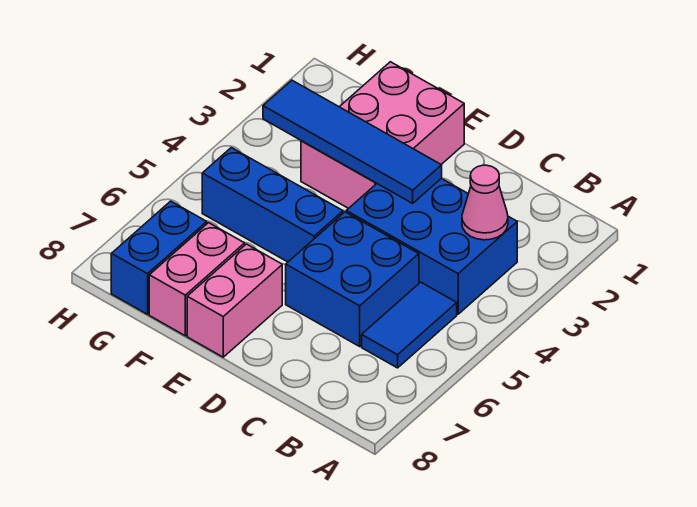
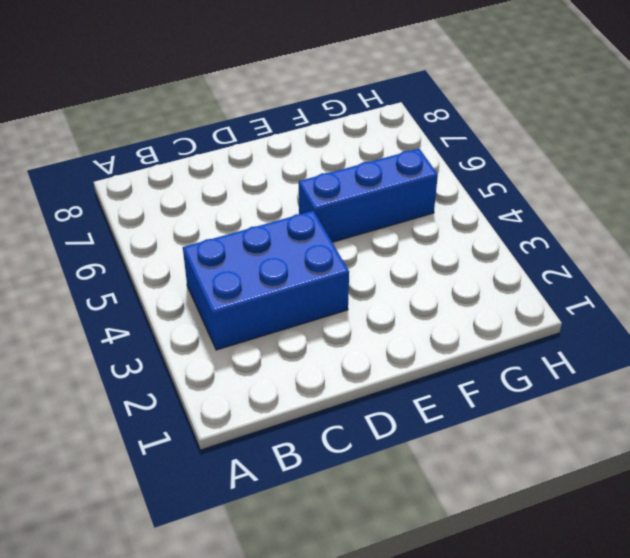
none -> blue tile B5:B6 level 1
none -> blue brick C5:D6 level 1

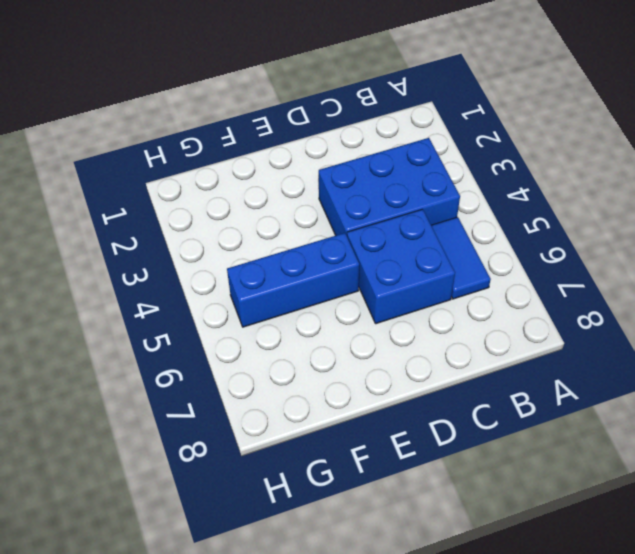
none -> pink brick E1:F3 level 1
none -> pink brick E7:E8 level 1

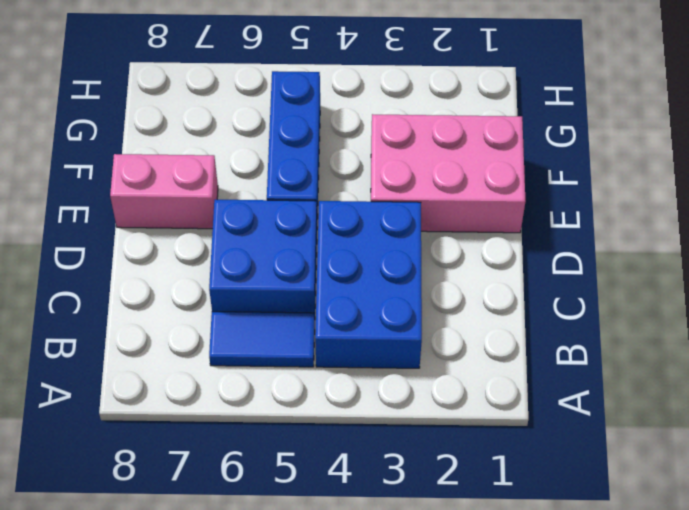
none -> pink brick F7:F8 level 1
none -> blue brick G7:G8 level 1

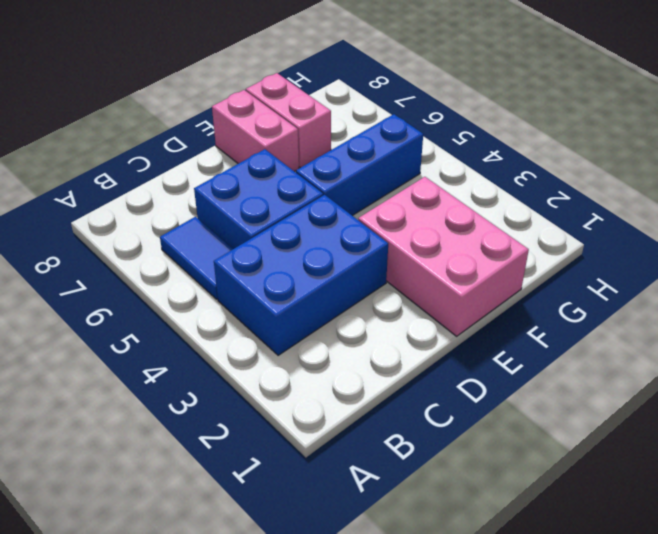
none -> blue brick G7:G8 level 1
none -> pink cone B3 level 2

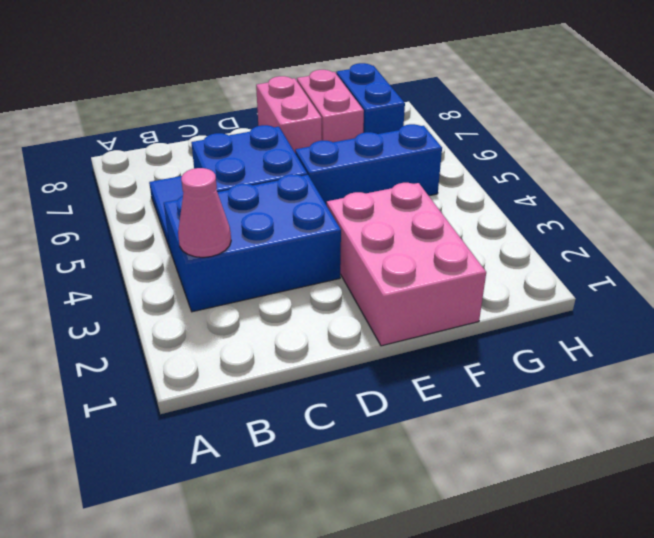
none -> blue tile D3:G3 level 2

